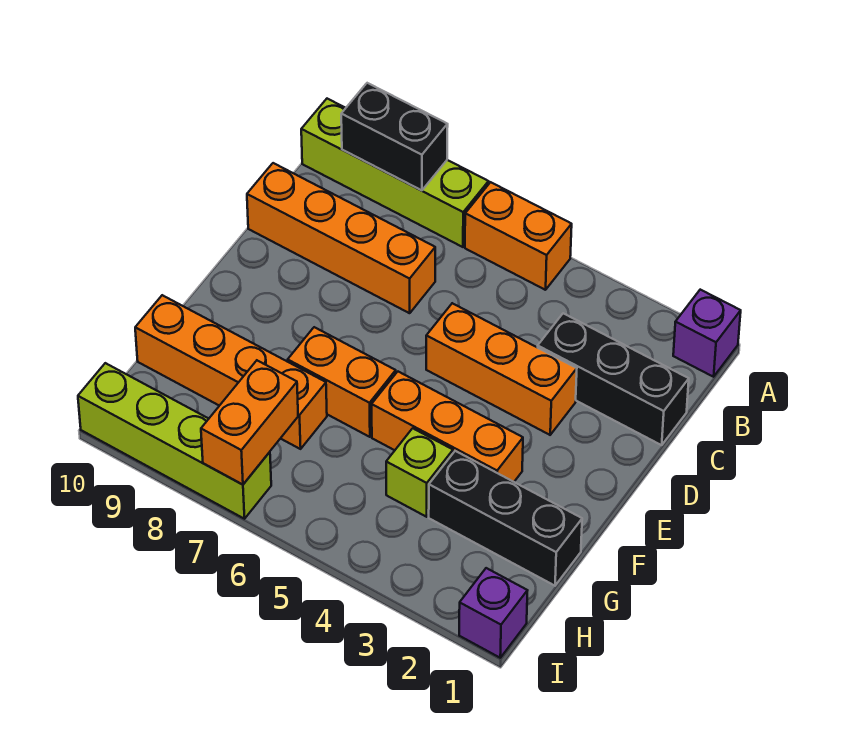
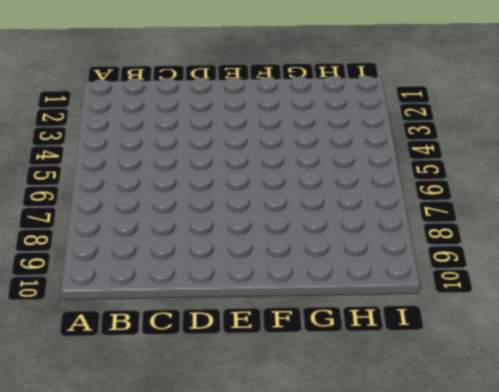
none -> purple brick A1 level 1
none -> orange brick A5:A6 level 1
none -> lime brick A7:A10 level 1

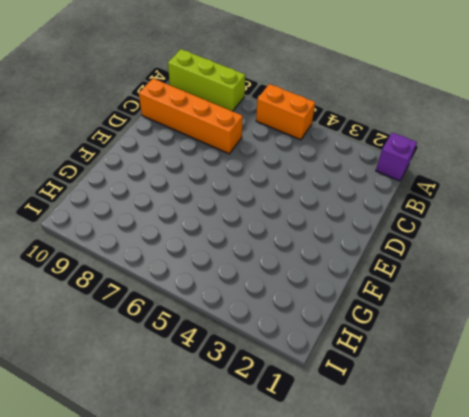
lime brick A8:A10 level 1 -> lime brick A7:A10 level 1
none -> black brick C1:C3 level 1
none -> orange brick D3:D5 level 1
none -> orange brick F3:F5 level 1

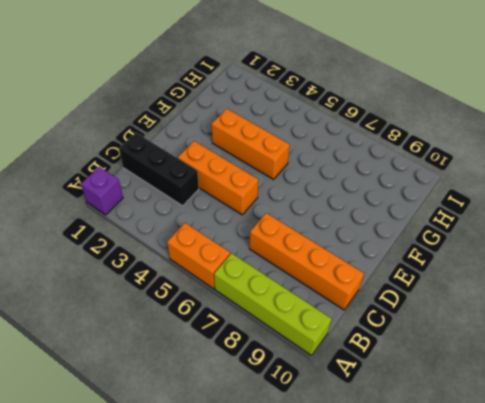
none -> orange brick F6:F7 level 1
none -> black brick G1:G3 level 1
none -> lime brick G4 level 1

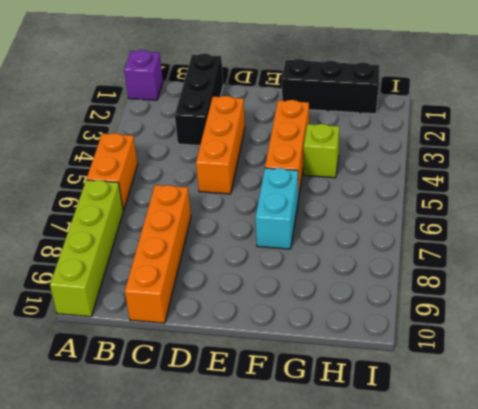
black brick F1:H1 level 1 -> black brick G1:G3 level 1
cyan brick F6:F7 level 1 -> orange brick F6:F7 level 1
none -> orange brick G7:G10 level 1
none -> purple brick I1 level 1
none -> lime brick I7:I10 level 1

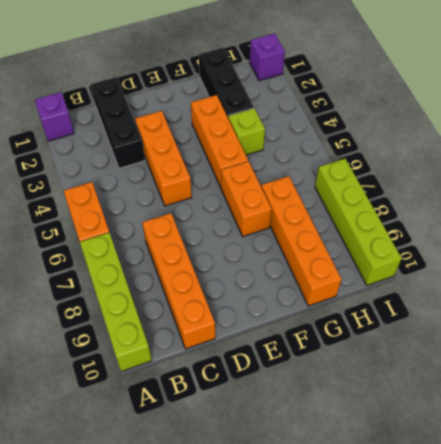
none -> black brick A8:A9 level 2
none -> orange brick H7:I7 level 2

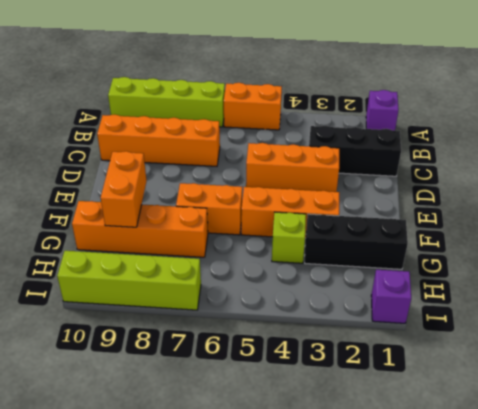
orange brick F9:G9 level 2 -> orange brick H7:I7 level 2
none -> black brick A8:A9 level 2

